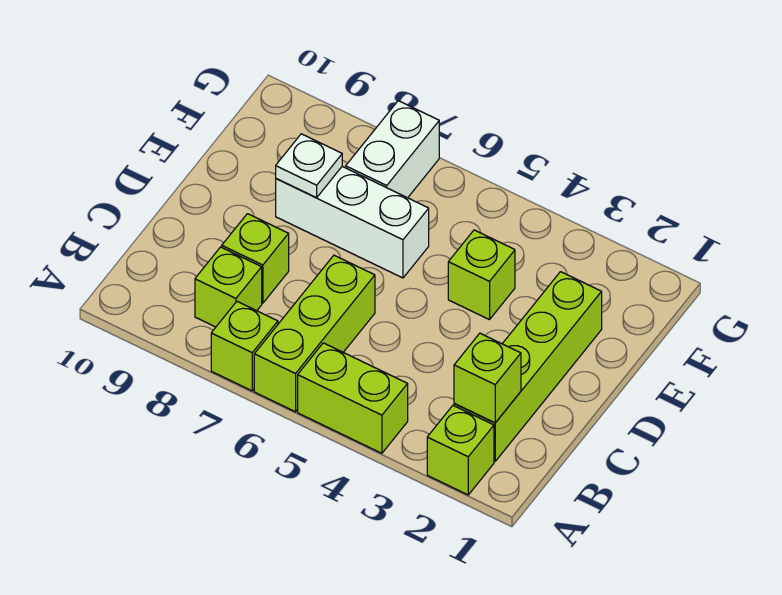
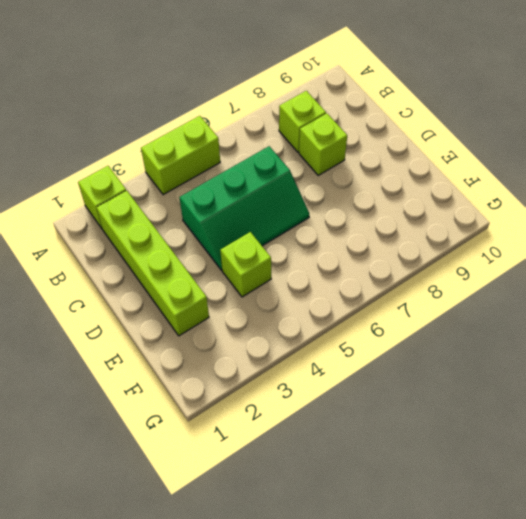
green slope C4:D6 level 1 top C -> lime brick A6:C6 level 1
none -> lime brick A7 level 1
none -> white brick E6:E8 level 1
none -> white brick F7:G7 level 1

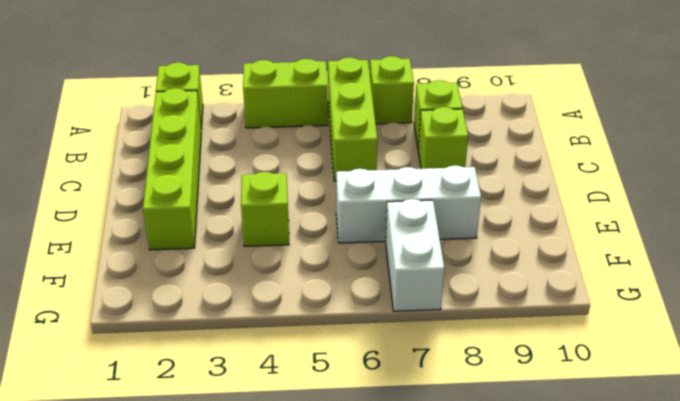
none -> lime brick B2 level 2
none -> white plate E8 level 2

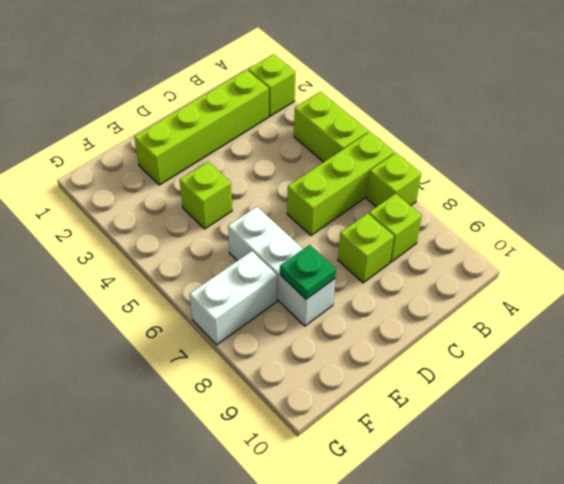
green plate E8 level 2 -> white plate E8 level 2
none -> lime brick B2 level 2

